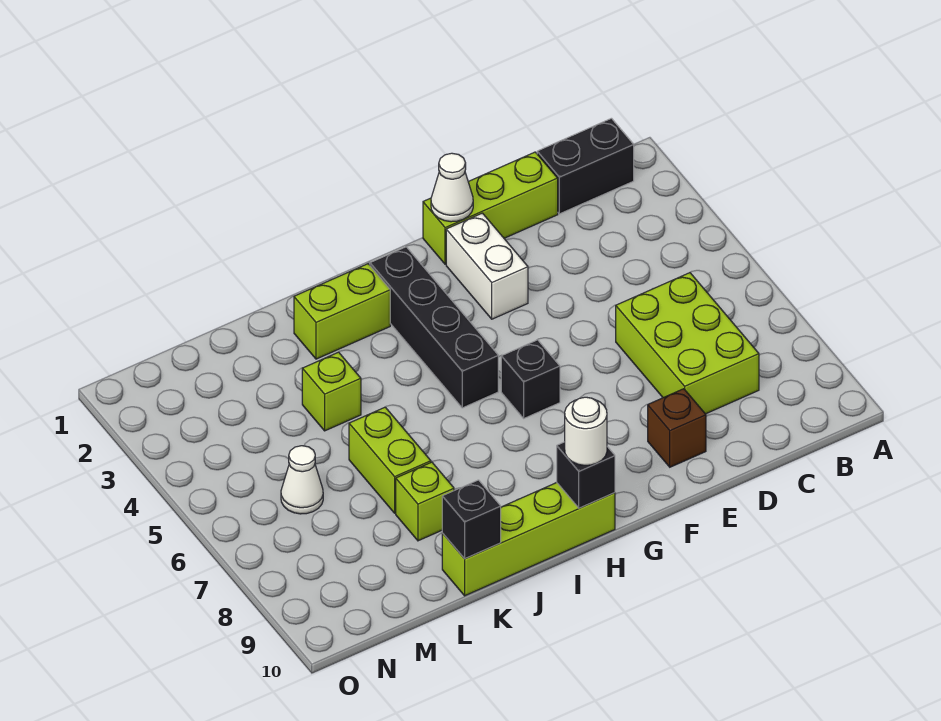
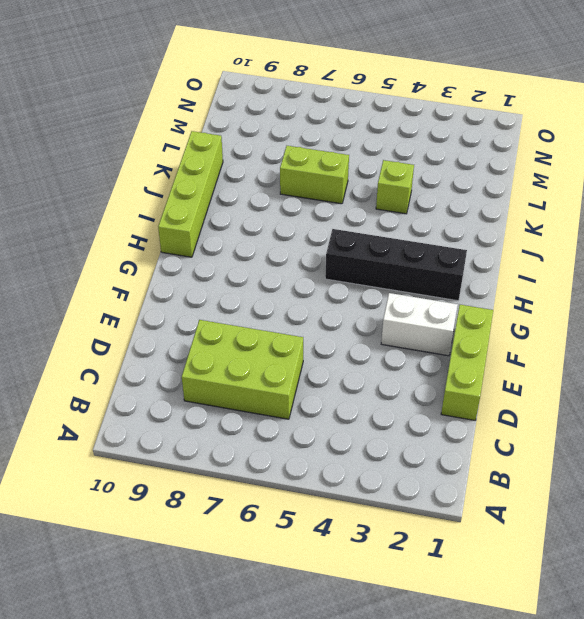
none -> black brick B1:C1 level 1
none -> brown brick E9 level 1
none -> black brick G6 level 1

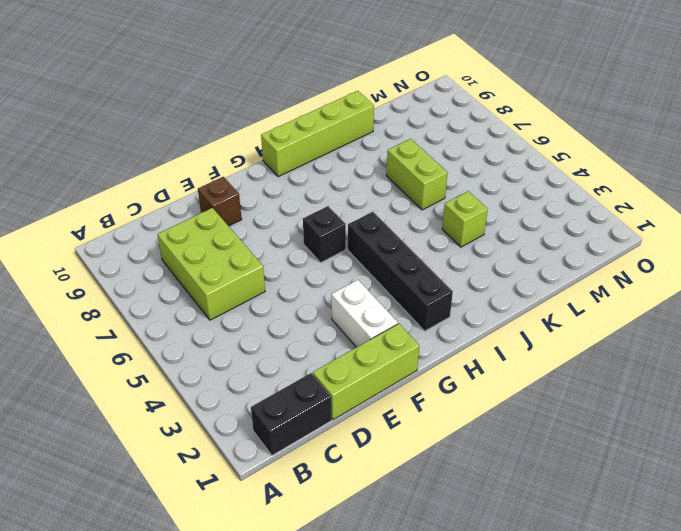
none -> lime brick I2:J2 level 1
none -> lime brick K8 level 1
none -> white cone M6 level 1

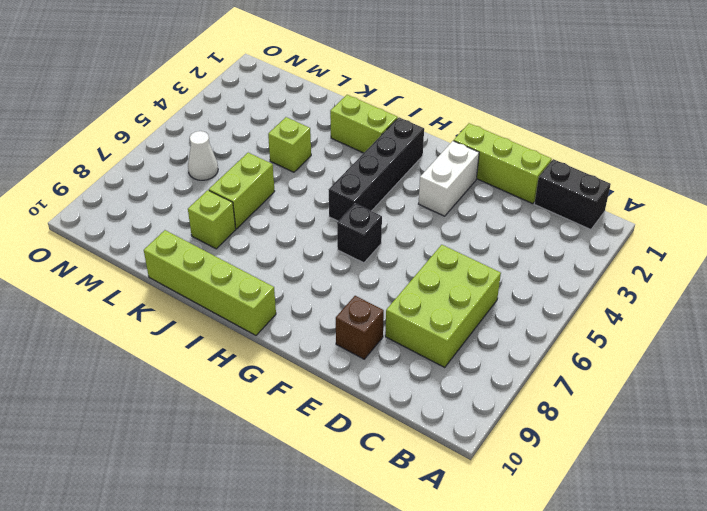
none -> white cone F1 level 2
none -> black brick H10 level 2
none -> black brick K10 level 2

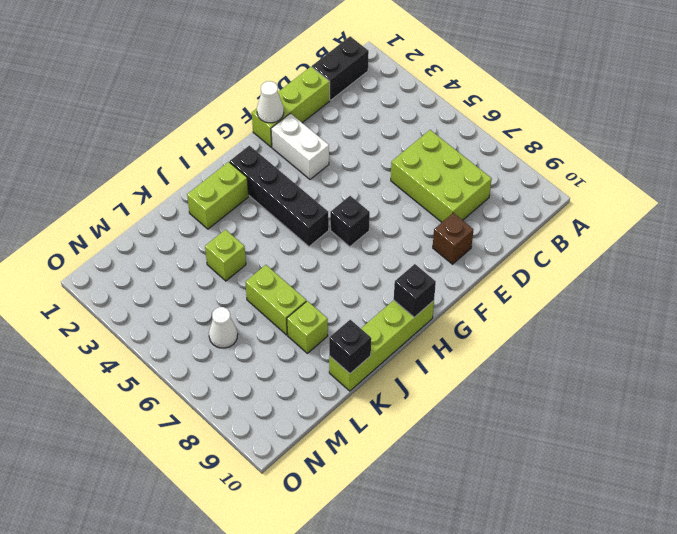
none -> white round brick H10 level 3

